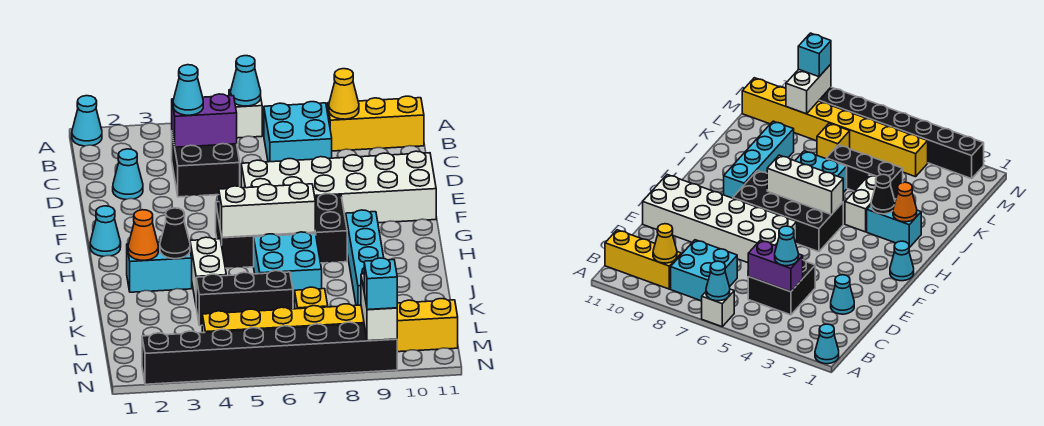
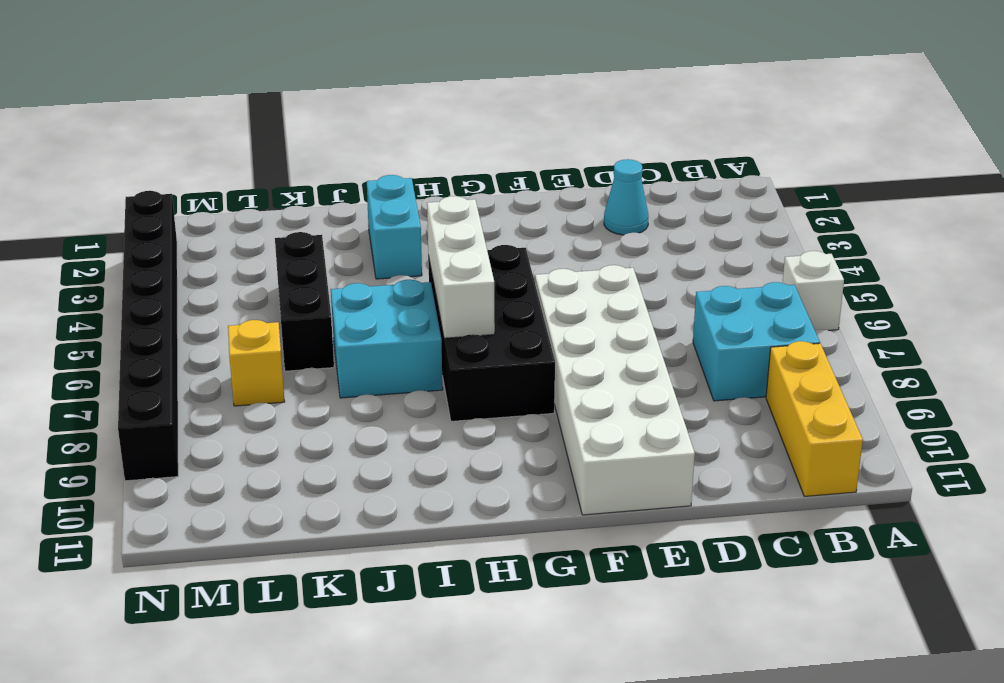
none -> cyan cone A1 level 1
none -> black brick C4:D5 level 1
none -> cyan cone G1 level 1

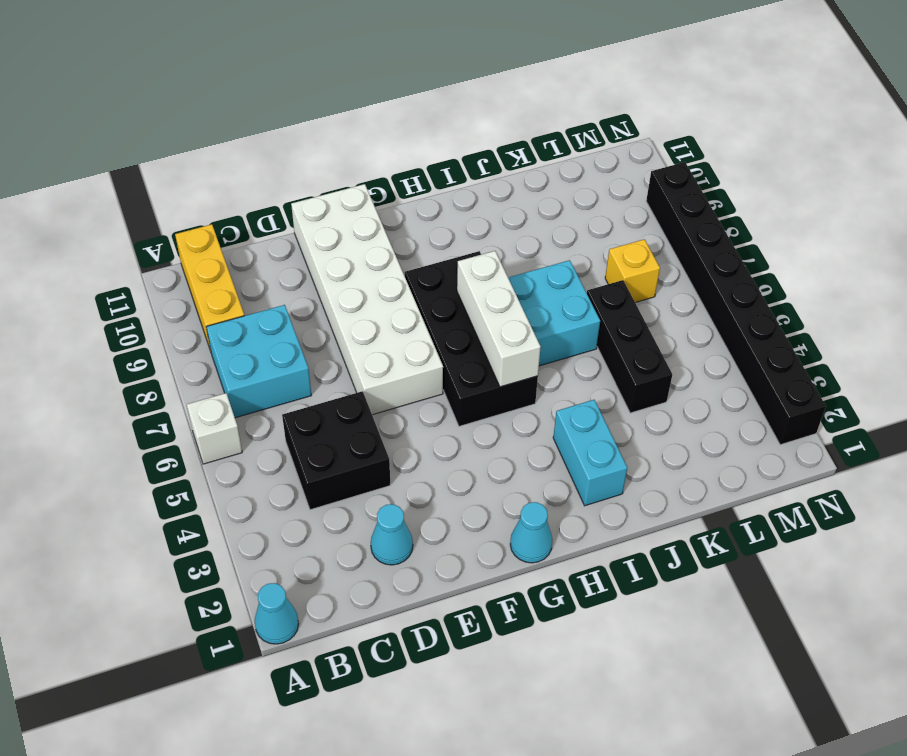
none -> cyan brick H9:K9 level 1
none -> white brick I4:J4 level 1
none -> yellow brick M4:M11 level 1

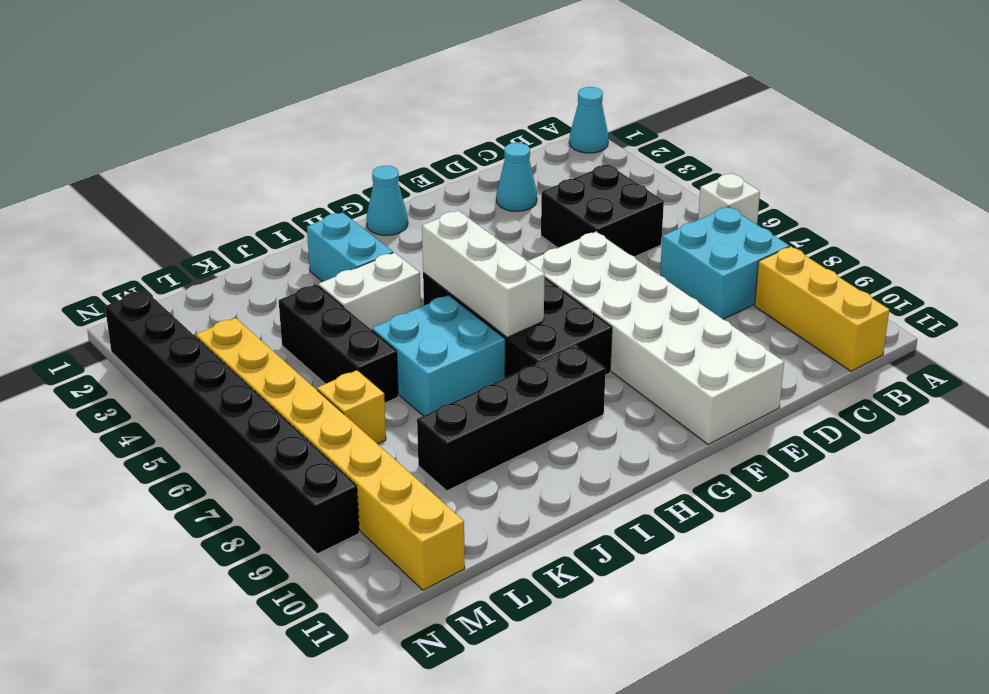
black brick H9:K9 level 1 -> cyan brick H9:K9 level 1
none -> cyan cone A6 level 2
none -> yellow cone B9 level 2
none -> purple brick C4:C5 level 2

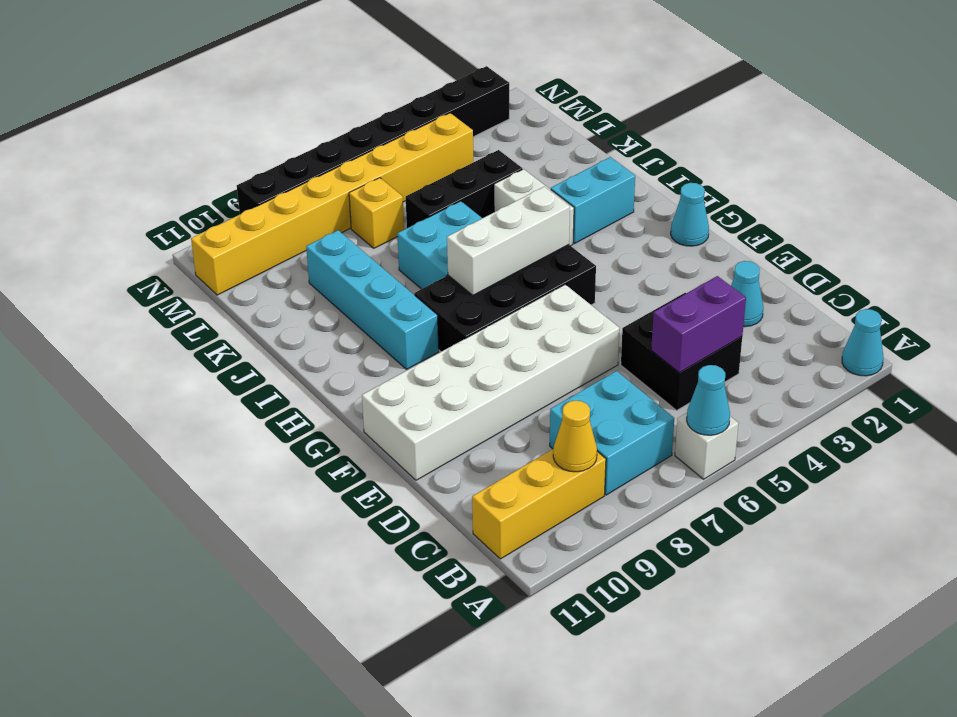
none -> orange cone I2 level 2
none -> black cone I3 level 2
none -> white brick M9:N9 level 2

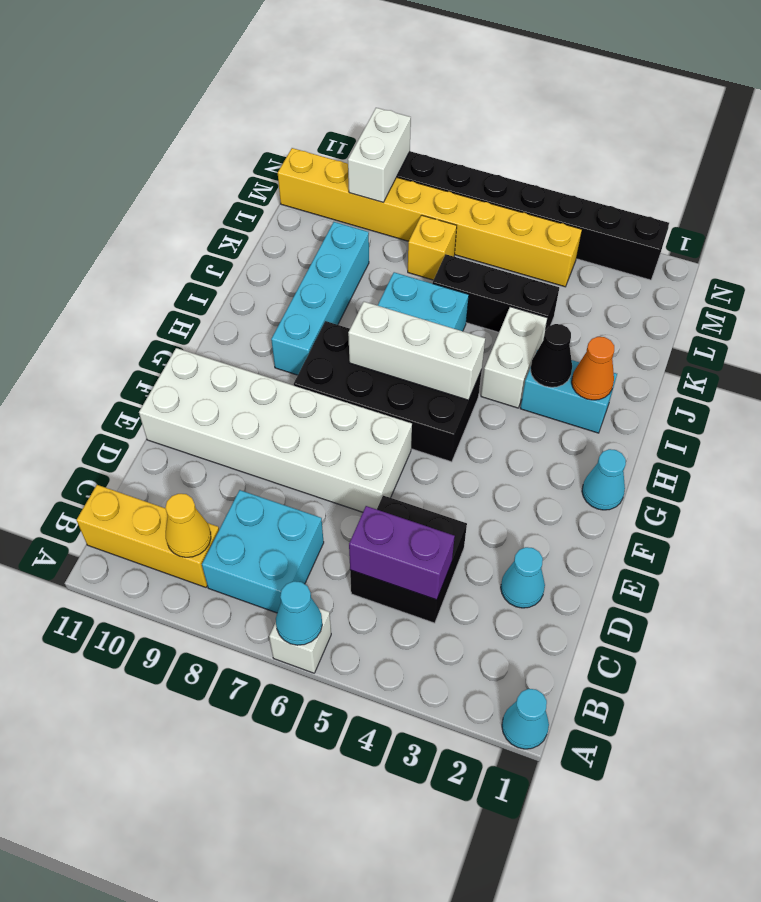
none -> cyan cone C4 level 3
none -> cyan brick N9 level 3

